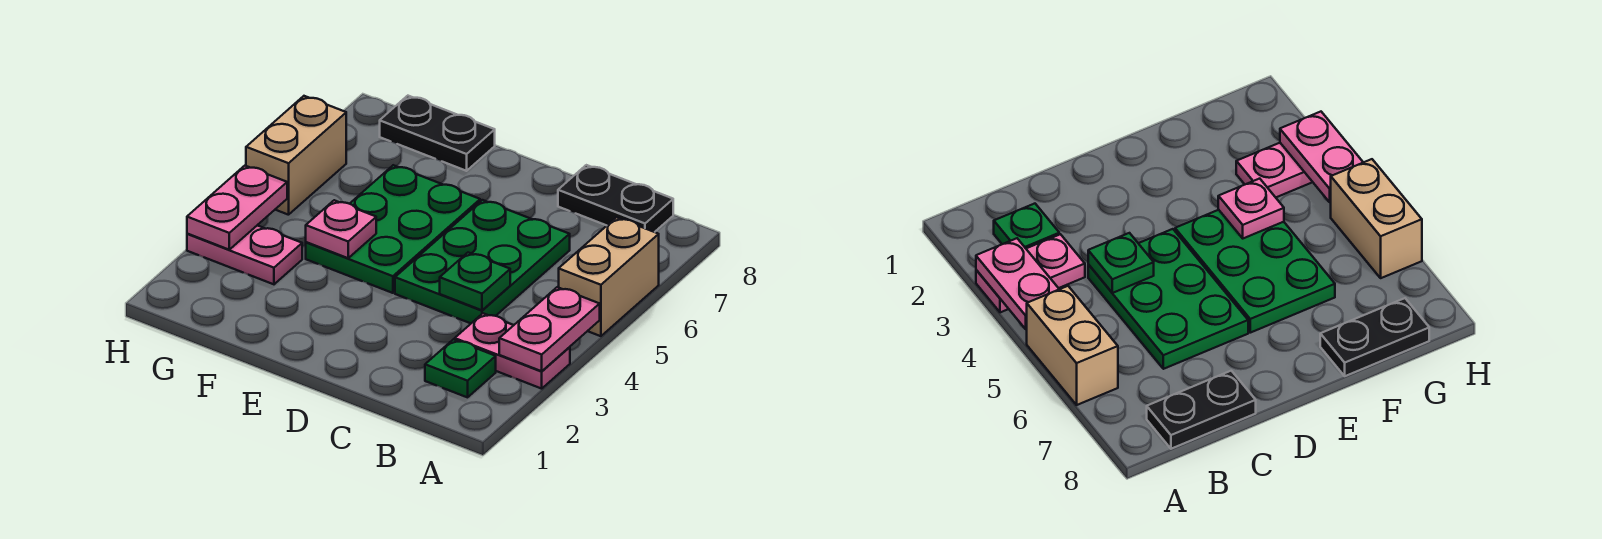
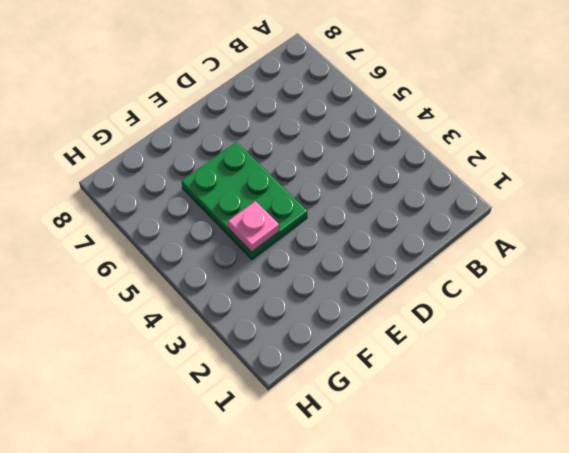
none -> pink plate A3:B3 level 1
none -> tan brick A5:A6 level 1
none -> green plate B2 level 1

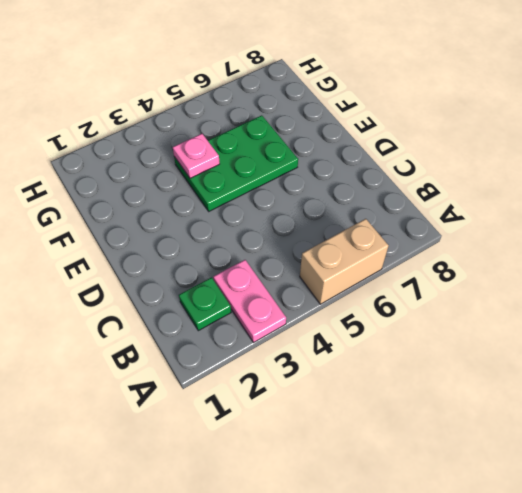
none -> black plate B8:C8 level 1
none -> green plate C4:D6 level 1
none -> black plate F8:G8 level 1

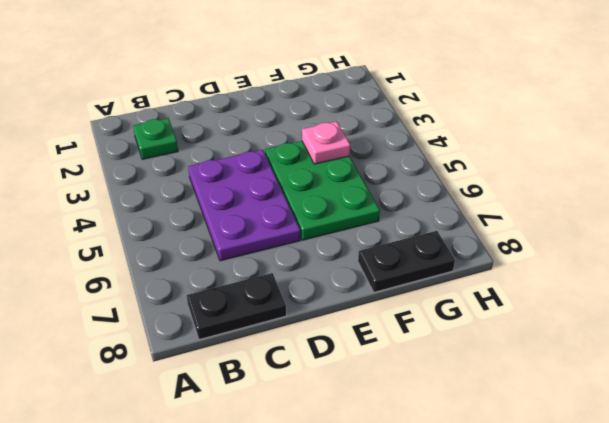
purple plate C4:D6 level 1 -> green plate C4:D6 level 1
none -> pink plate A3:B3 level 1
none -> tan brick A5:A6 level 1
none -> pink plate G3:H3 level 1

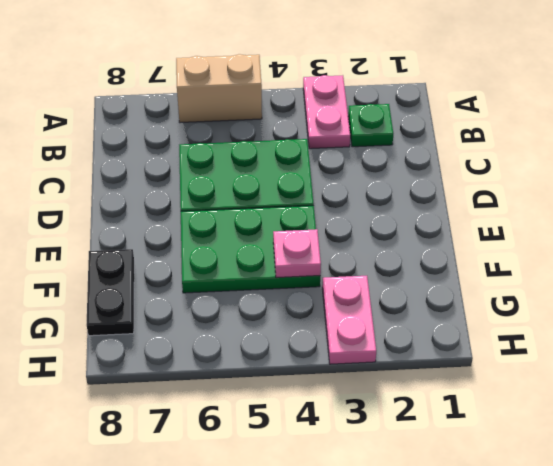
none -> black plate B8:C8 level 1
none -> tan brick H5:H6 level 1
none -> pink plate A3:A4 level 2

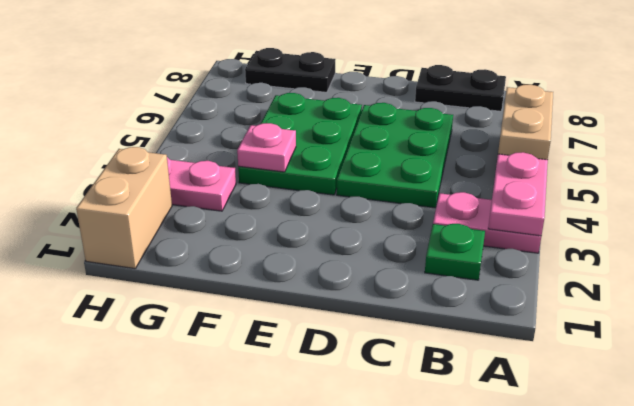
tan brick H1:H2 level 1 -> tan brick H5:H6 level 1
none -> green plate C4 level 2
none -> pink plate H3:H4 level 2

